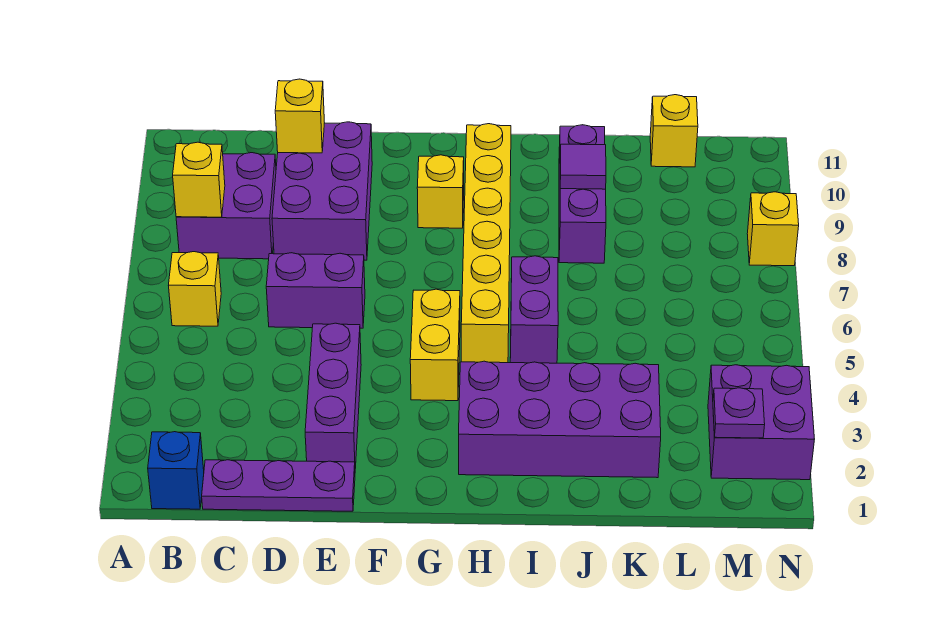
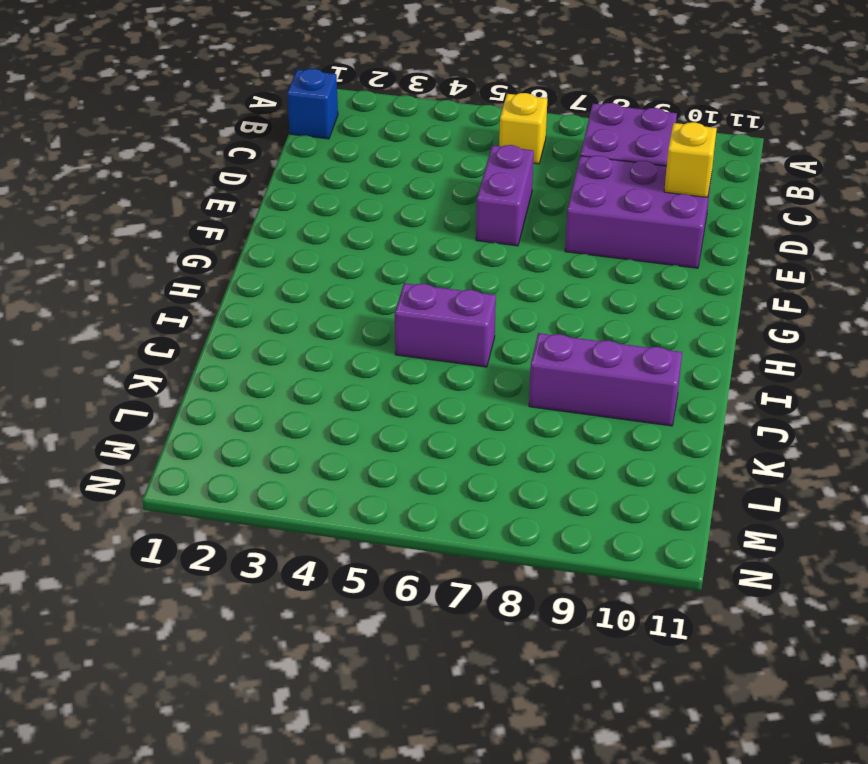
none -> purple plate C1:E1 level 1
none -> purple brick E2:E4 level 1
none -> yellow brick G4:G5 level 1

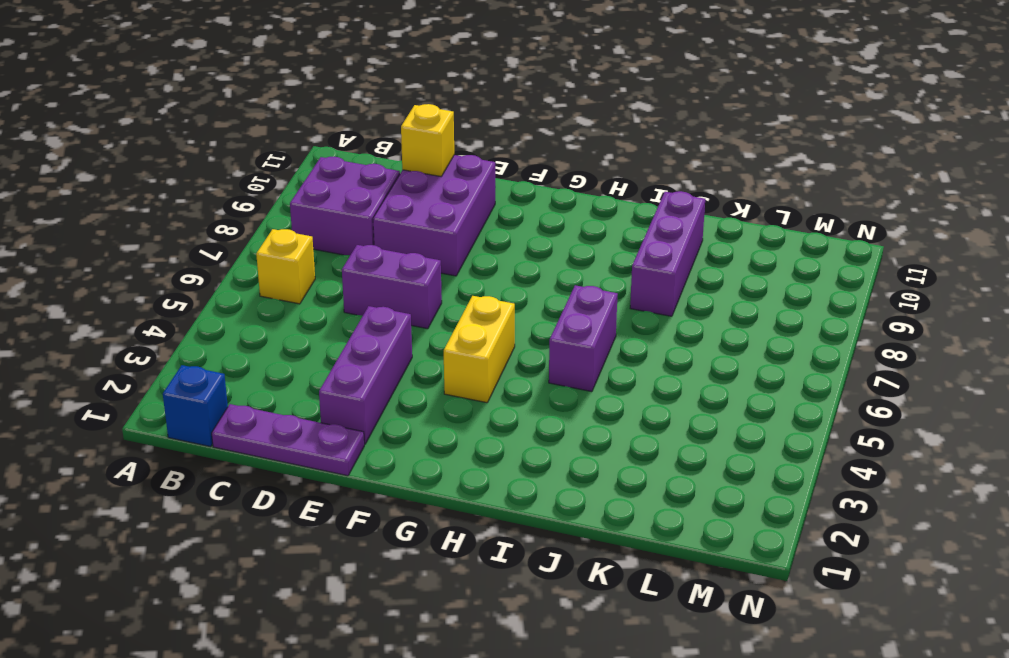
none -> yellow brick G9 level 1
none -> purple brick H2:K3 level 1
none -> yellow brick H5:H10 level 1

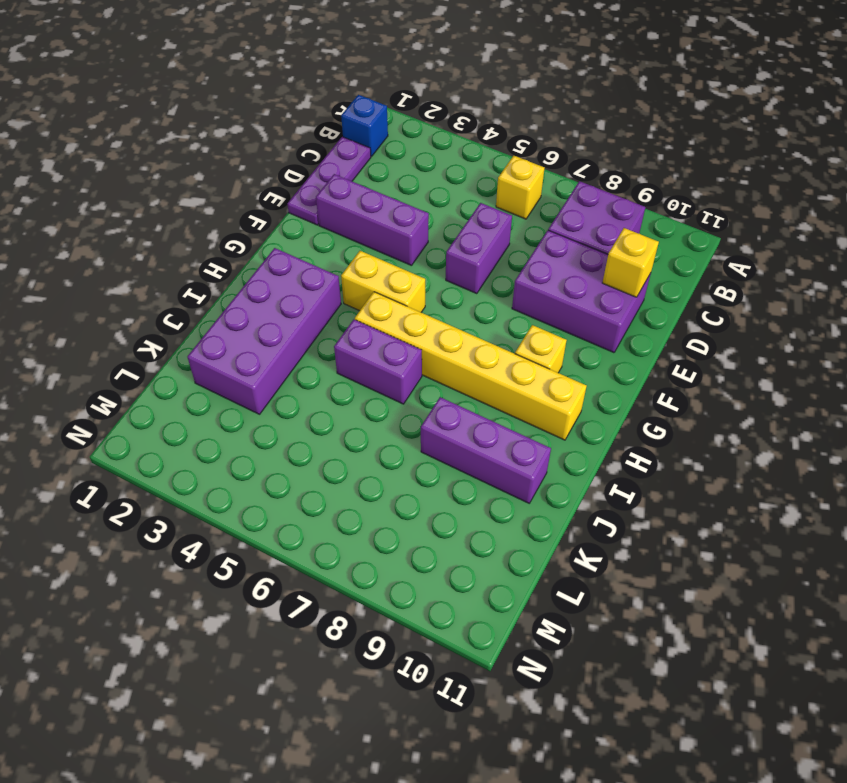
none -> yellow brick L11 level 1
none -> purple brick M2:N3 level 1
none -> yellow brick N8 level 1

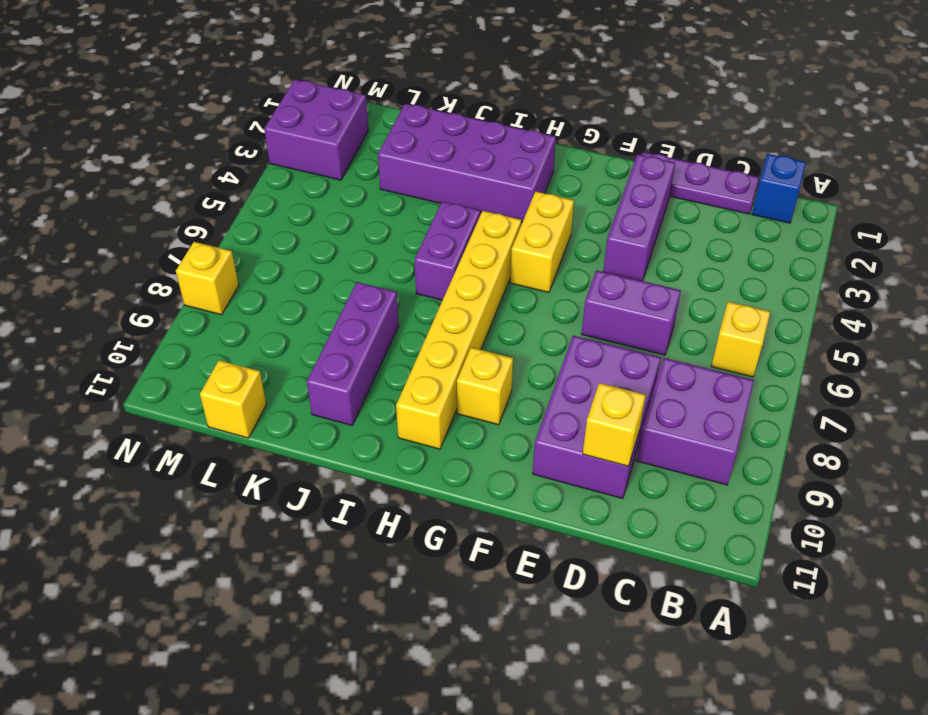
none -> yellow brick B8 level 2
none -> purple tile J9 level 2
none -> purple plate M2 level 2

